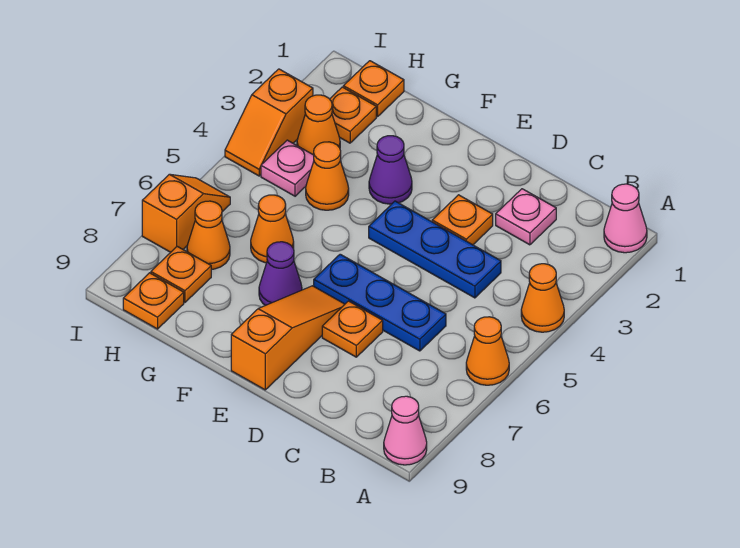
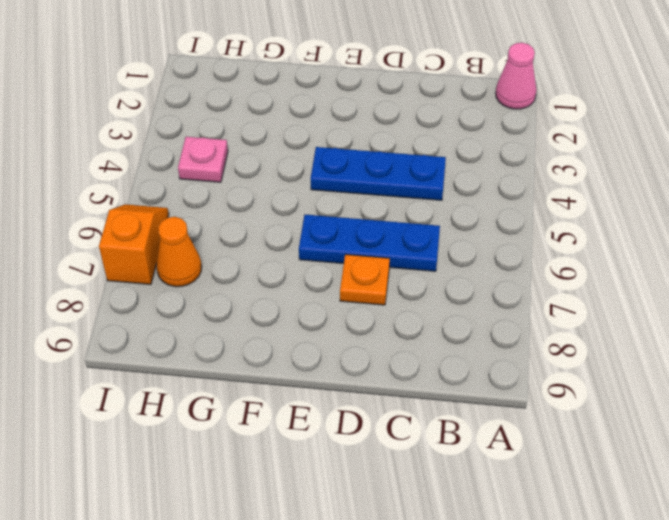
none -> orange cone A4 level 1
none -> orange cone A6 level 1
none -> pink cone A9 level 1

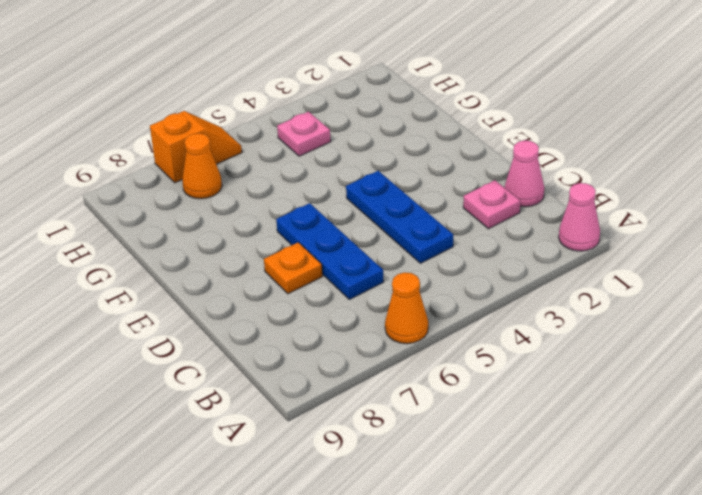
pink cone C1 level 1 -> pink cone A9 level 1
none -> orange cone A4 level 1
none -> orange plate D3 level 1
none -> orange slope E7:E9 level 1 top 9

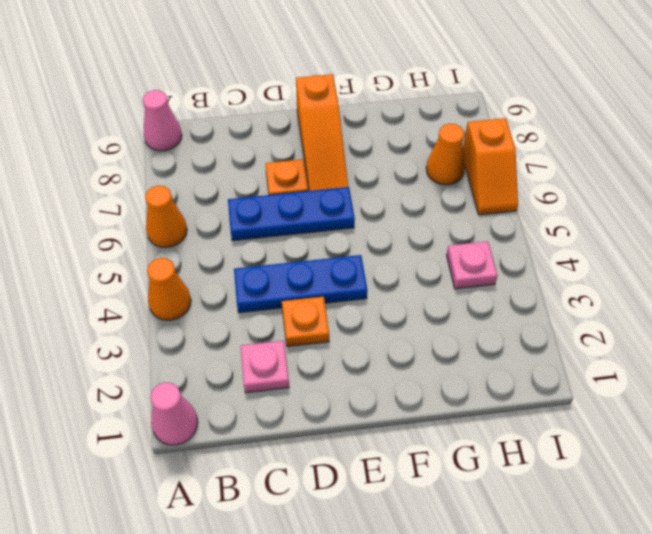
none -> purple cone F3 level 1
none -> purple cone F7 level 1
none -> orange cone G4 level 1

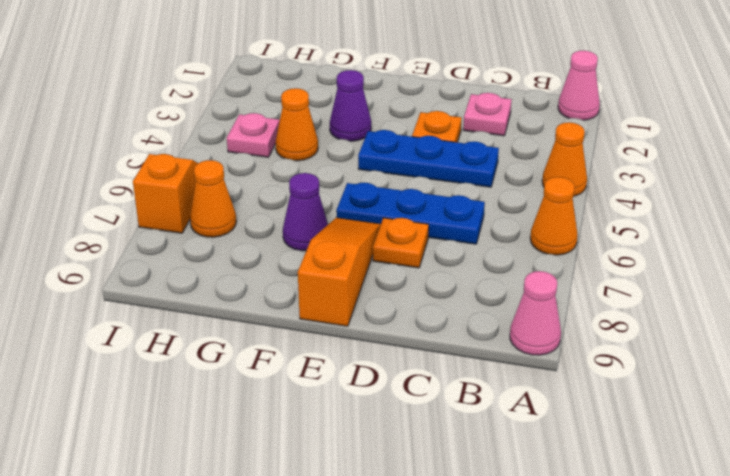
none -> orange cone G6 level 1
none -> orange plate H1 level 1
none -> orange plate H2 level 1

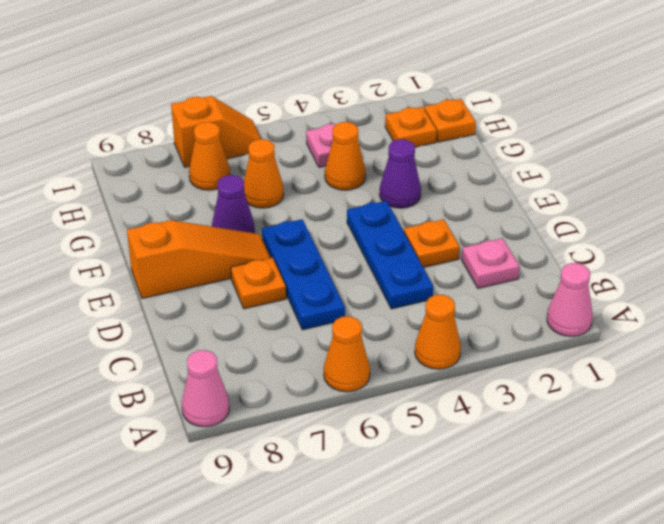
none -> orange cone H3 level 1
none -> orange plate H8 level 1
none -> orange plate H9 level 1

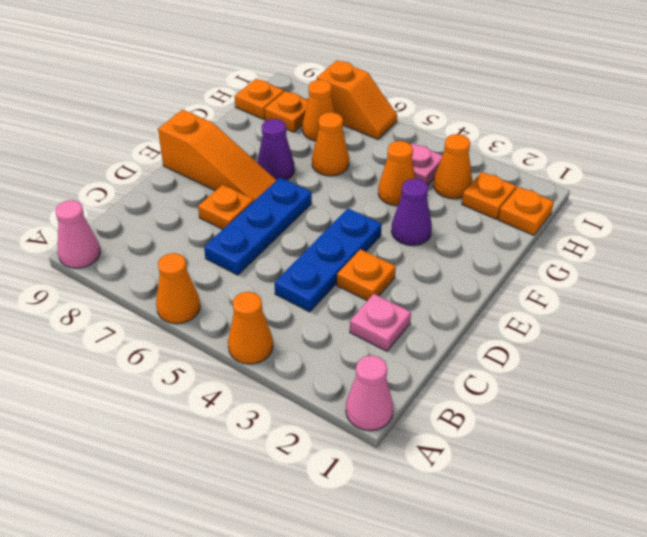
none -> orange slope I3:I4 level 1 top 3

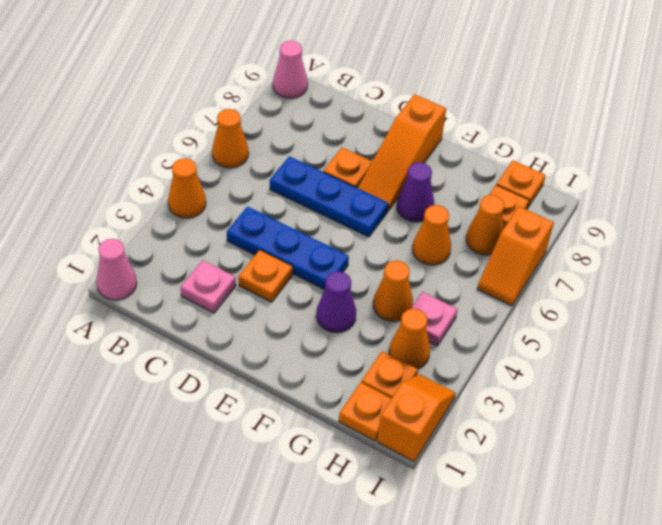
orange slope I1:I2 level 1 top 1 -> orange slope I3:I4 level 1 top 3

